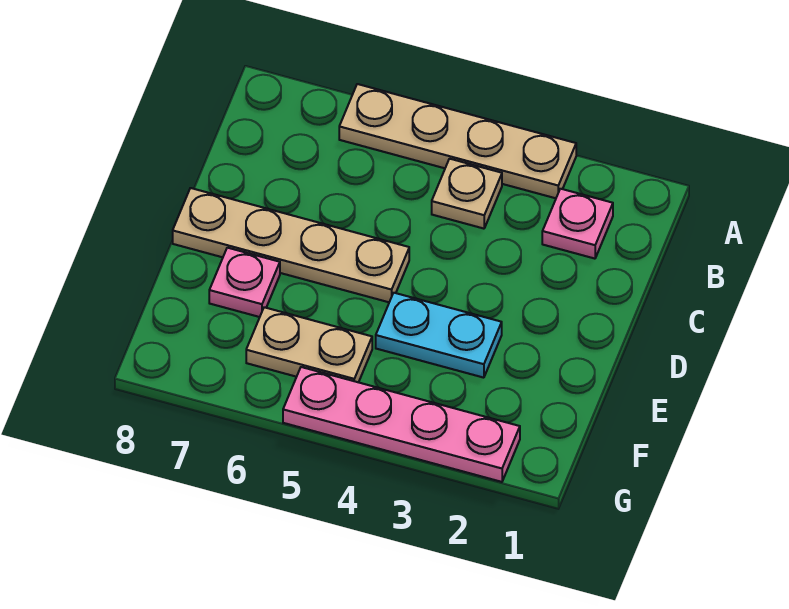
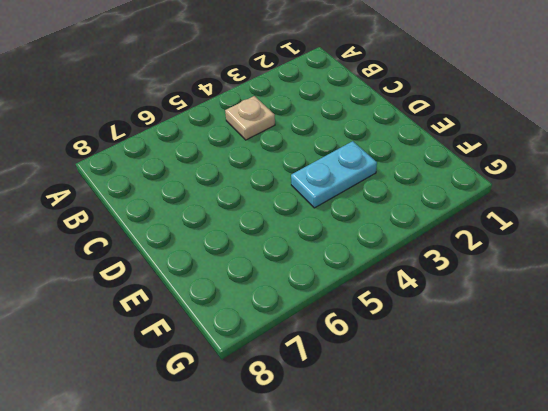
none -> tan plate A3:A6 level 1
none -> pink plate B2 level 1

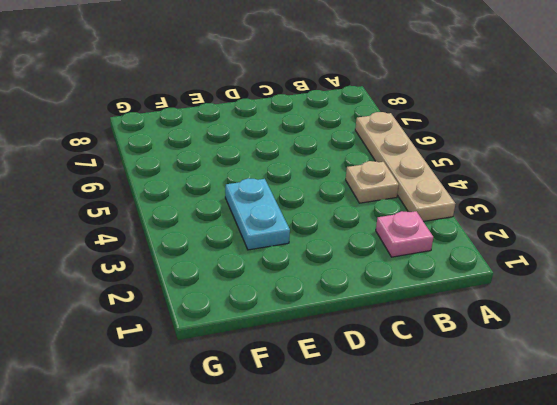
none -> tan plate D5:D8 level 1
none -> pink plate E7 level 1

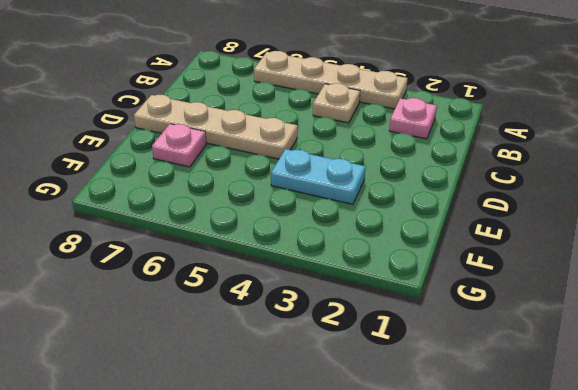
none -> tan plate F5:F6 level 1
none -> pink plate G2:G5 level 1

